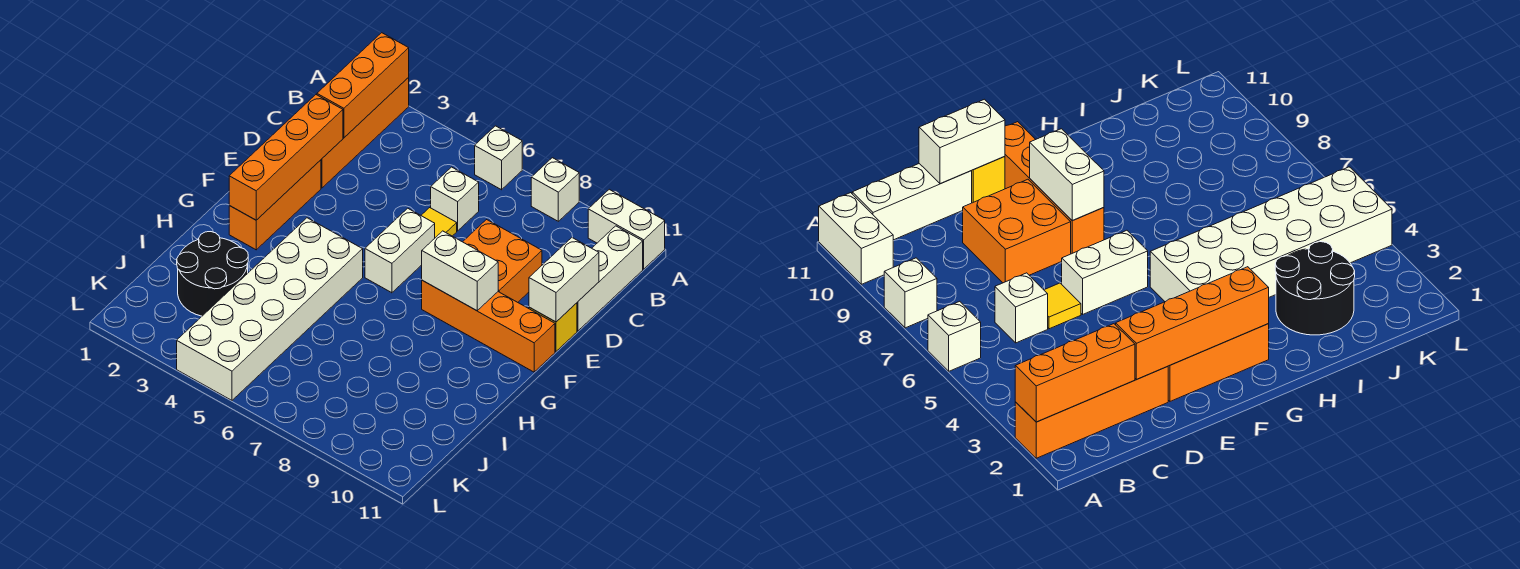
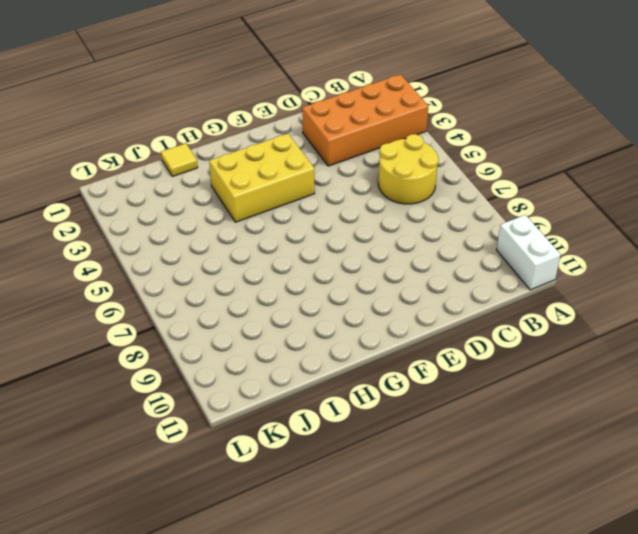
orange brick A2:D3 level 1 -> orange brick A2:D2 level 1
yellow round brick B5:C6 level 1 -> white brick C6 level 1
yellow brick F3:H4 level 1 -> white brick G4:L5 level 1
yellow tile I1 level 1 -> yellow tile D6 level 1
none -> white brick A6 level 1
none -> white brick A8 level 1
none -> white brick B11:D11 level 1

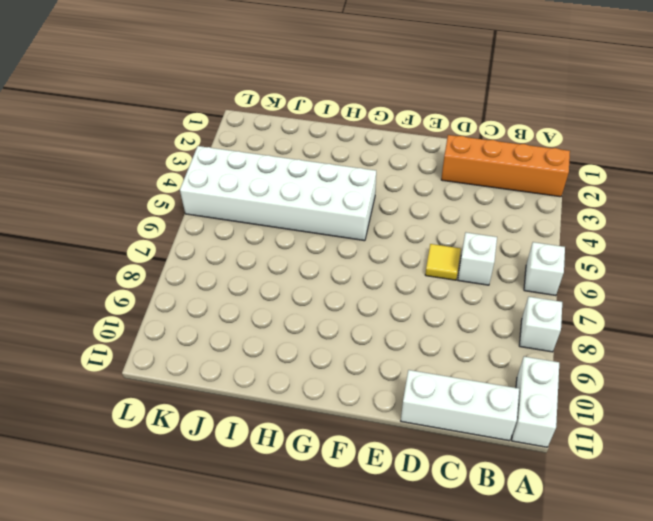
none -> orange brick D8:E9 level 1
none -> orange brick E2:G2 level 1
none -> white brick E6:F6 level 1

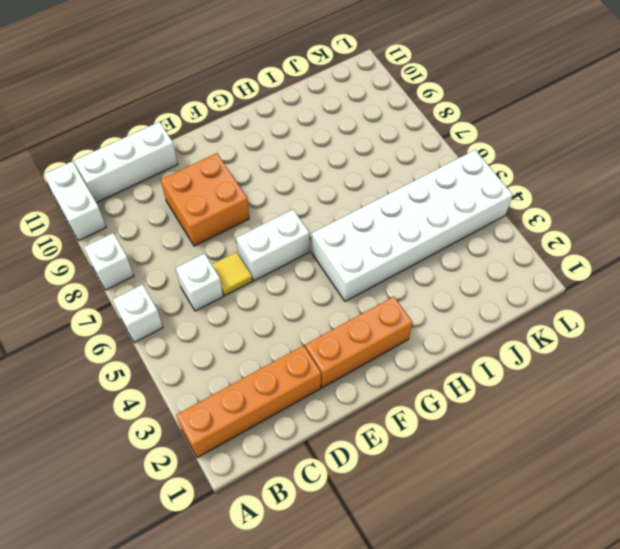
none -> yellow brick E11 level 1
none -> orange brick F8:F11 level 1
none -> black round brick I2:J3 level 1

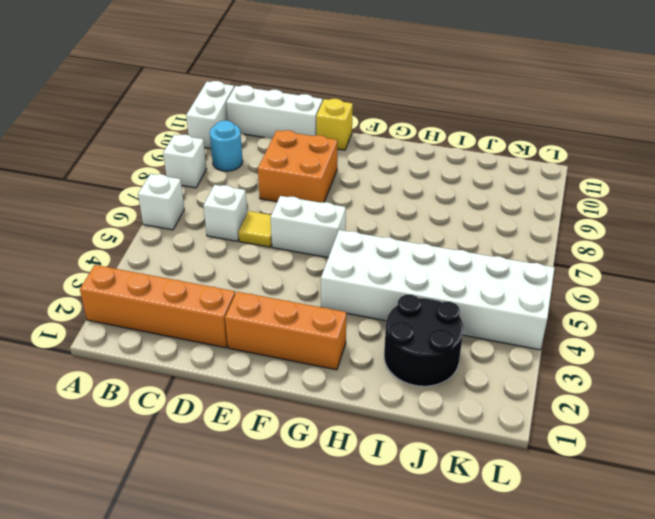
cyan round brick B9 level 1 -> none
none -> orange brick F8:F11 level 1
none -> orange brick A2:C2 level 2
none -> orange brick D2:G2 level 2

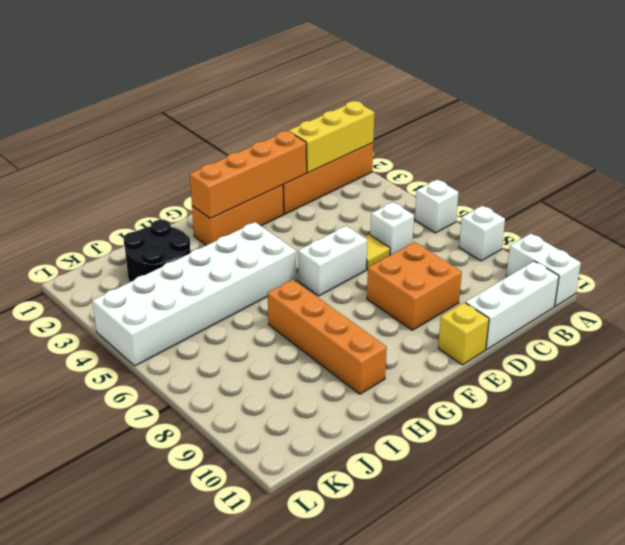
yellow brick A2:C2 level 2 -> orange brick A2:C2 level 2
orange brick H7:H10 level 1 -> orange brick F8:F11 level 1
none -> white brick D11:E11 level 2
none -> white brick F8:F9 level 2

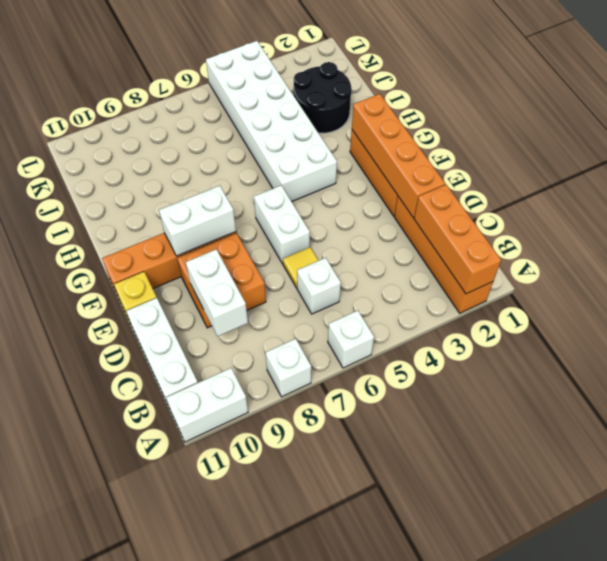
white brick C9:D9 level 2 -> white brick D11:E11 level 2

